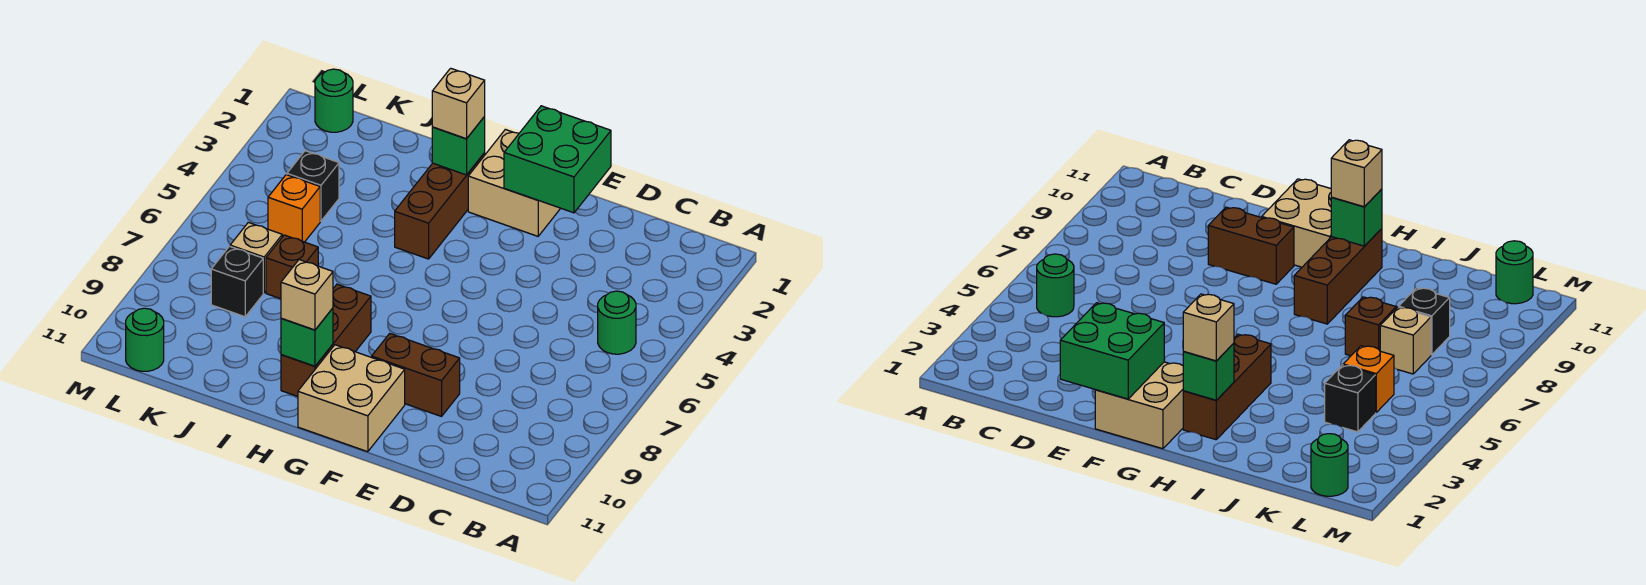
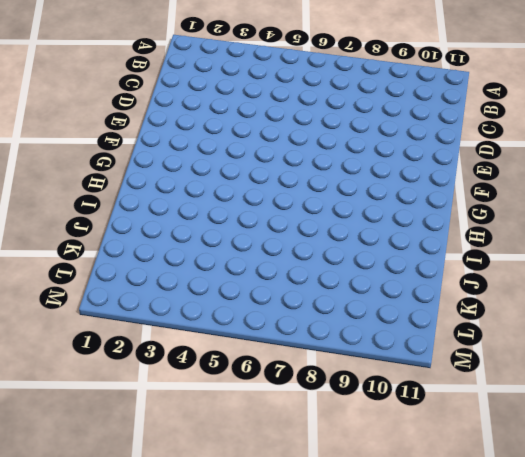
none -> green round brick B5 level 1
none -> brown brick E9:F9 level 1
none -> tan brick F1:G2 level 1

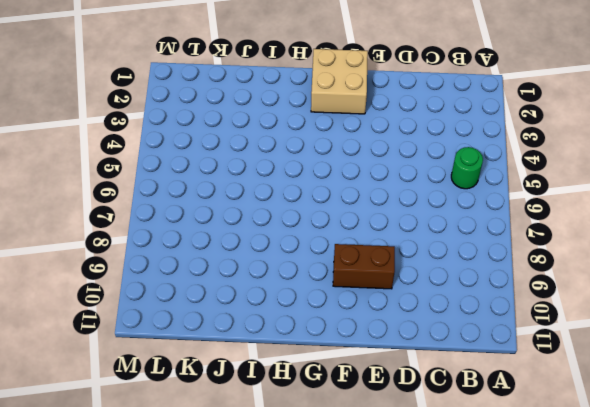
none -> tan brick F10:G11 level 1
none -> brown brick H2:H4 level 1
none -> brown brick H8:H10 level 1

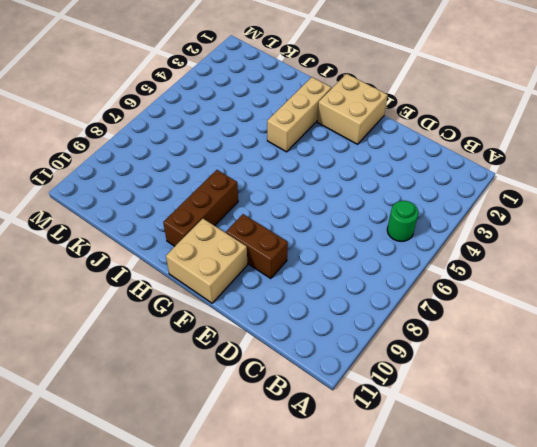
tan brick H2:H4 level 1 -> brown brick H2:H4 level 1
none -> brown brick J7 level 1
none -> black brick K4 level 1
none -> orange brick K5 level 1

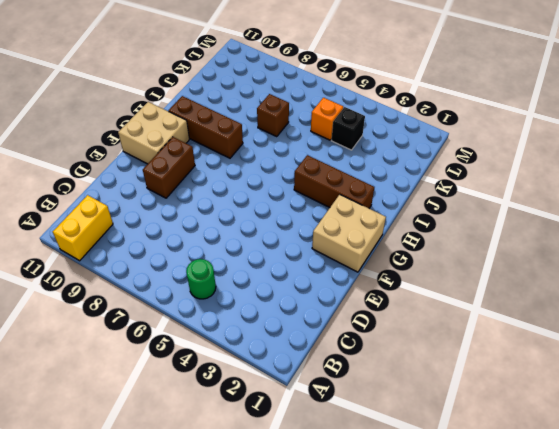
yellow brick A10:B10 level 1 -> none
none -> tan brick K7 level 1
none -> black brick K8 level 1
none -> green round brick L1 level 1

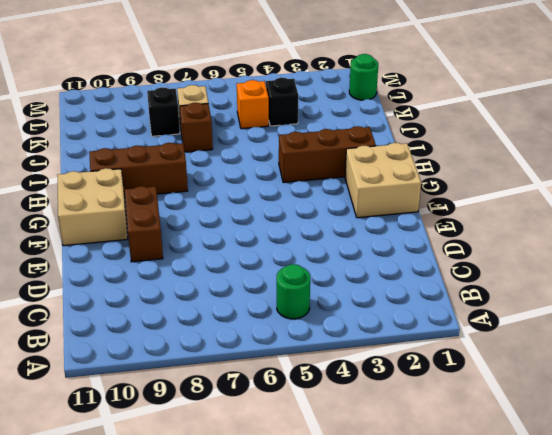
none -> green round brick L11 level 1
none -> green brick E1:F2 level 2
none -> green brick H2 level 2

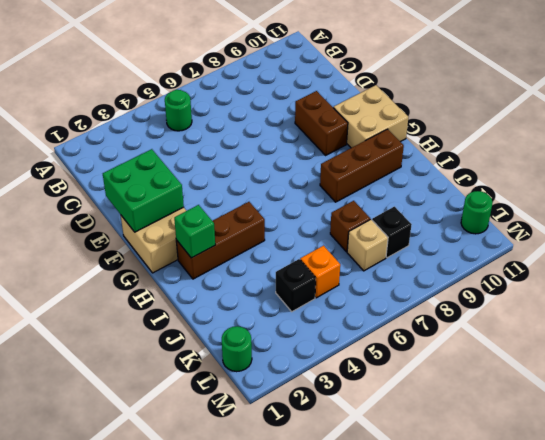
none -> green brick H10 level 2
none -> tan brick H2 level 3
none -> tan brick H10 level 3

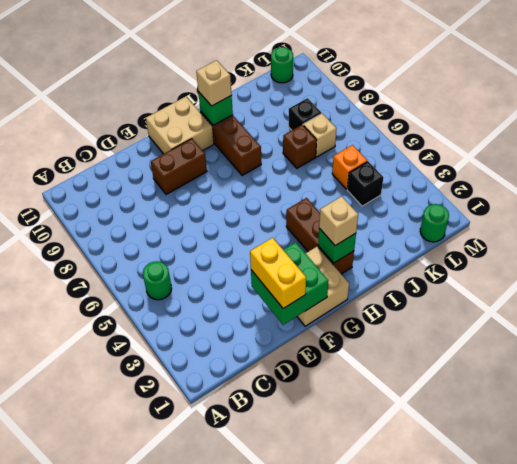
yellow brick E1:E2 level 3 -> none

